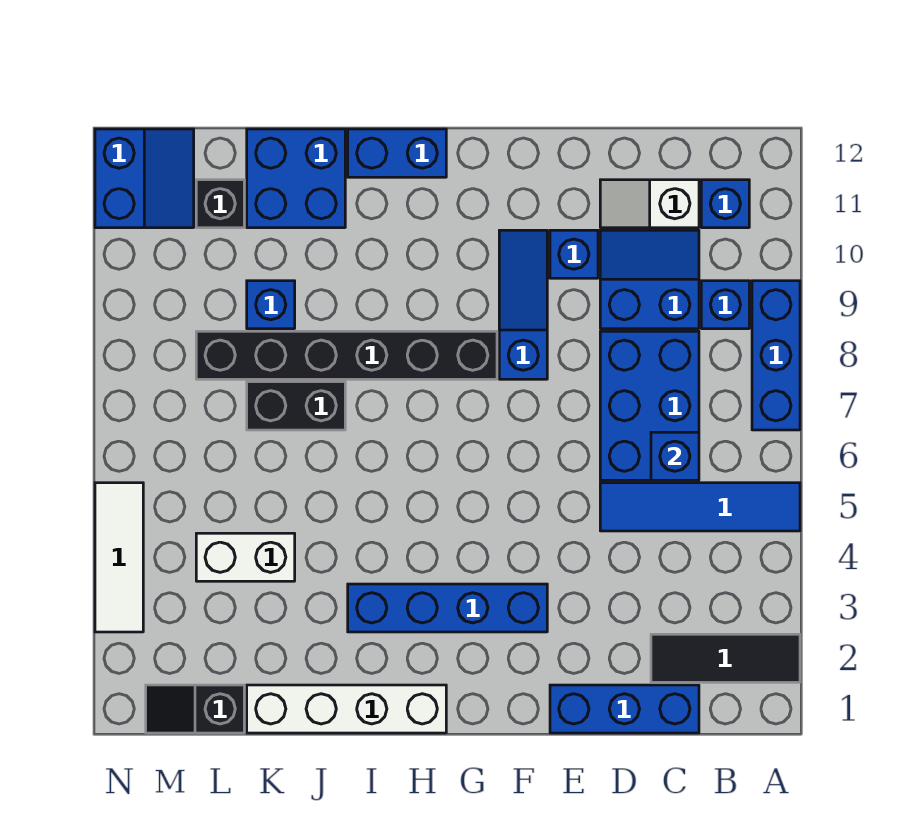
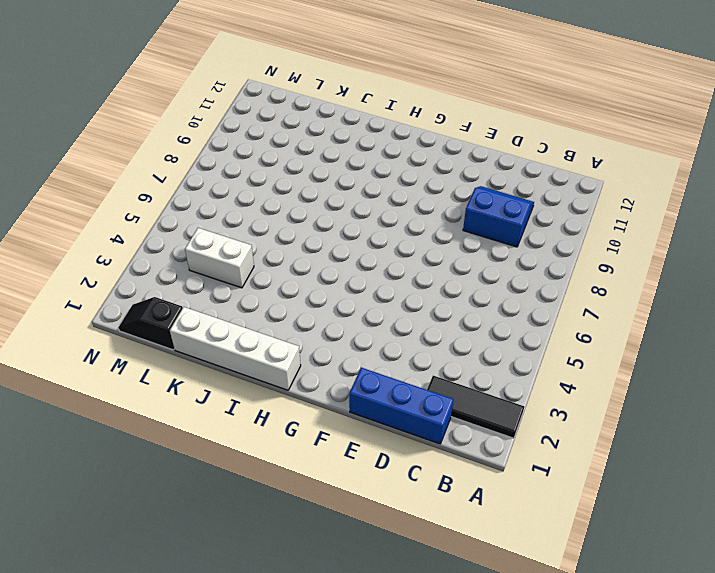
none -> blue tile A5:D5 level 1
none -> blue brick A7:A9 level 1
none -> blue brick B9 level 1

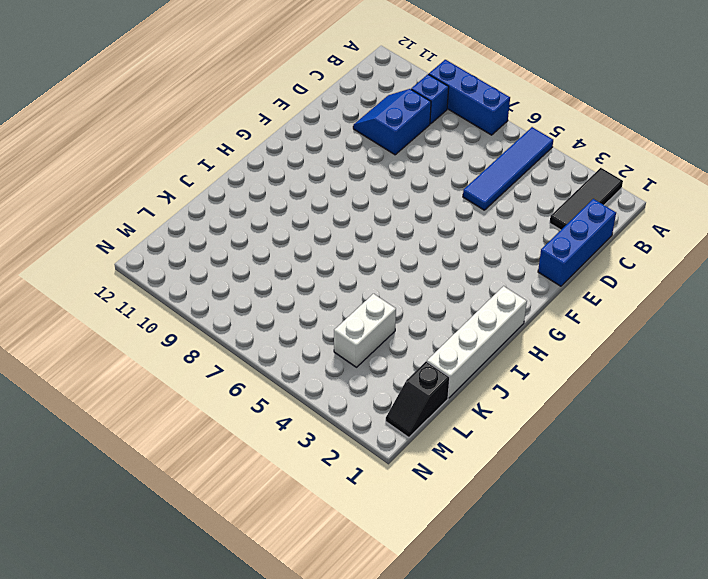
none -> blue brick B11 level 1
none -> blue brick C6:D8 level 1
none -> white slope C11:D11 level 1 top C

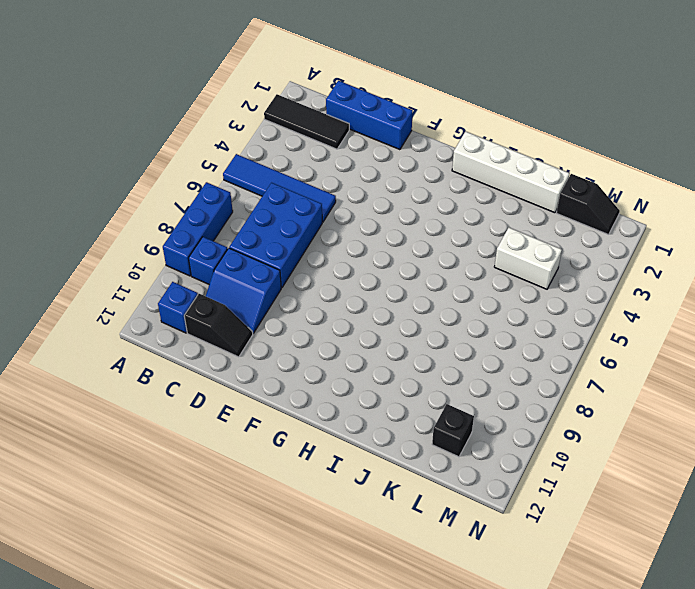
black slope C11:D11 level 1 top C -> white slope C11:D11 level 1 top C
none -> blue brick E10 level 1
none -> blue brick F3:I3 level 1
none -> blue slope F8:F10 level 1 top 8

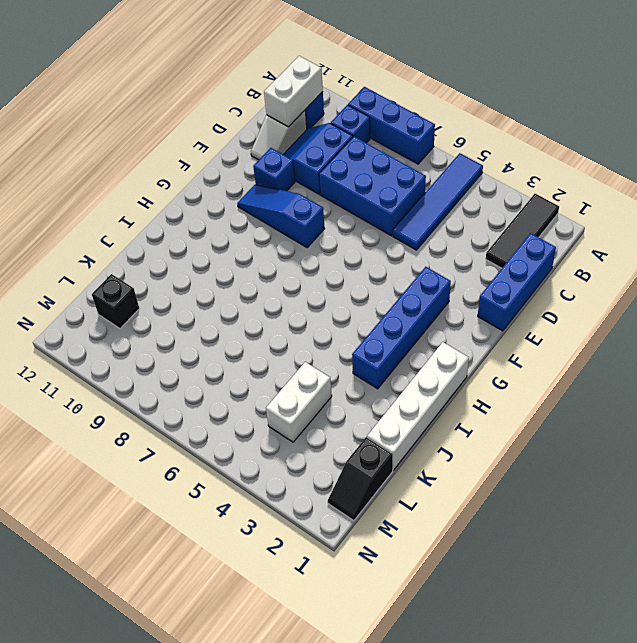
white brick B11:C11 level 2 -> none
none -> black brick G8:L8 level 1
none -> blue brick H12:I12 level 1
none -> black brick J7:K7 level 1

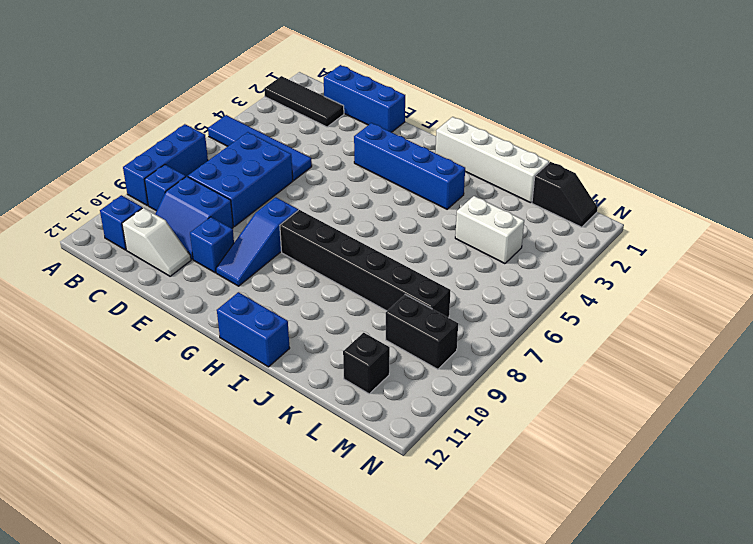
black brick L9:M9 level 1 -> black brick J7:K7 level 1
none -> blue brick J11:K12 level 1
none -> blue brick K9 level 1
none -> blue slope M11:N12 level 1 top N

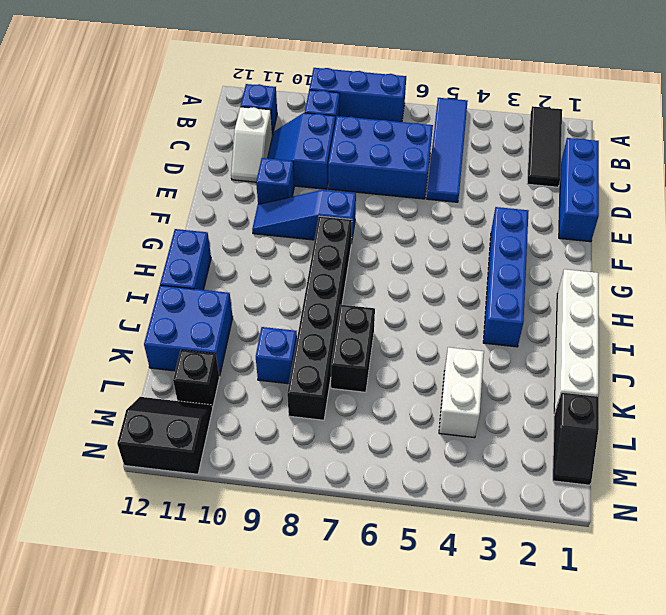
black slope M11:N12 level 1 top N -> blue slope M11:N12 level 1 top N
none -> white tile N3:N5 level 1
none -> blue brick C6 level 2

